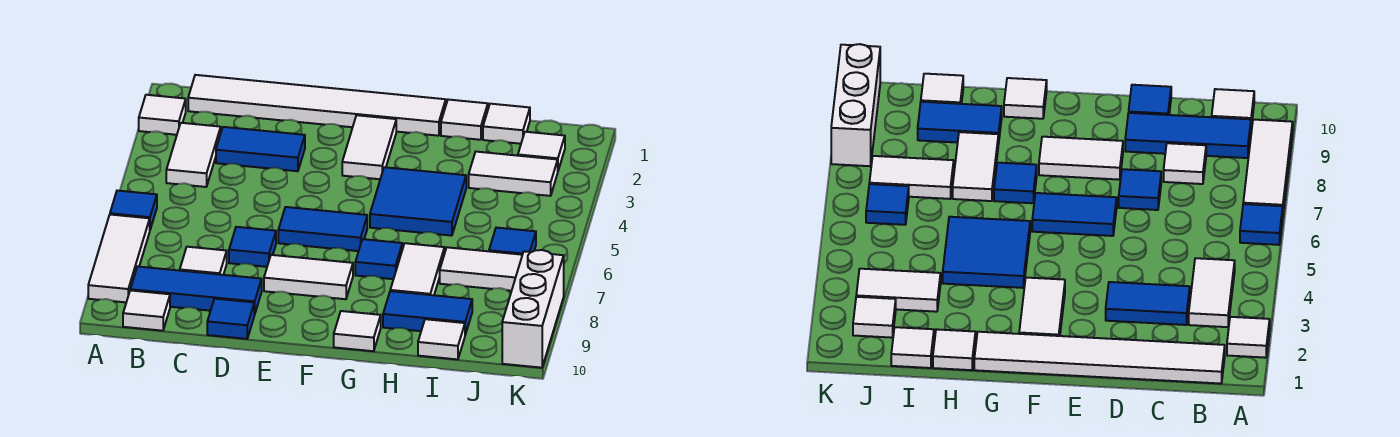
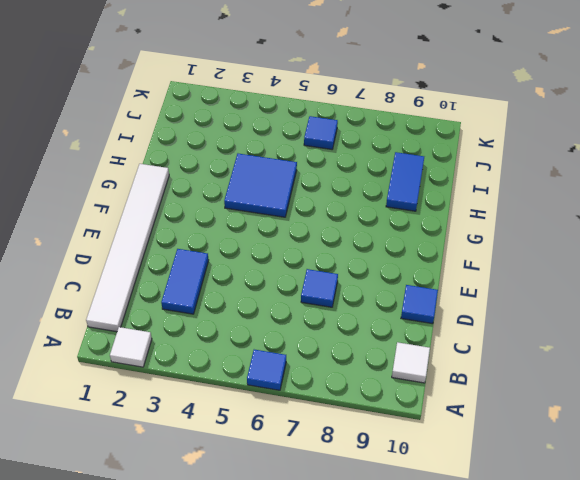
none -> white tile A7:A9 level 1
none -> white tile B3:B4 level 1
none -> blue tile B9:D9 level 1

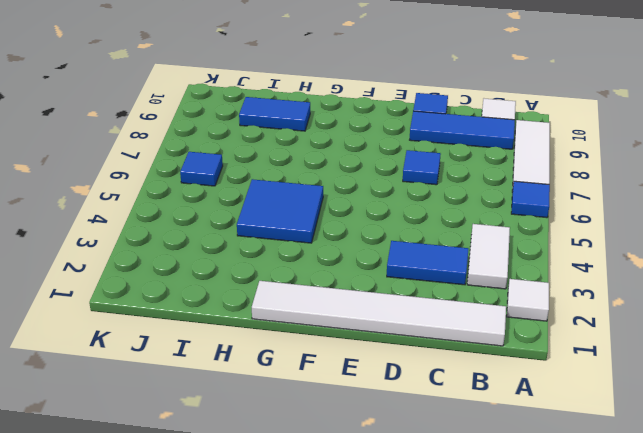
none -> white tile C8 level 1
none -> blue tile E6:F6 level 1
none -> white tile E8:F8 level 1

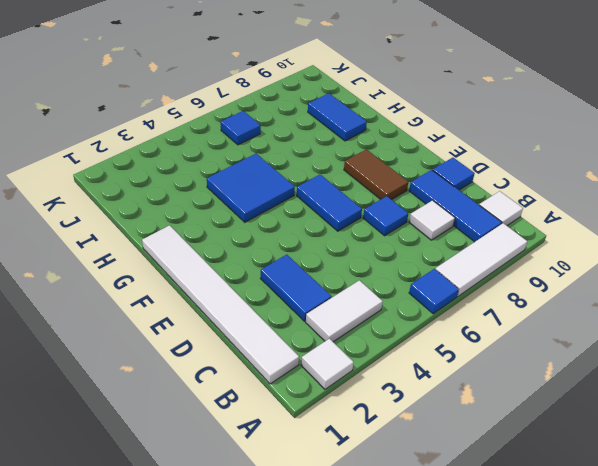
brown tile E8:F8 level 1 -> white tile E8:F8 level 1
none -> white tile F2:F3 level 1
none -> blue tile G7 level 1
none -> white tile G10 level 1

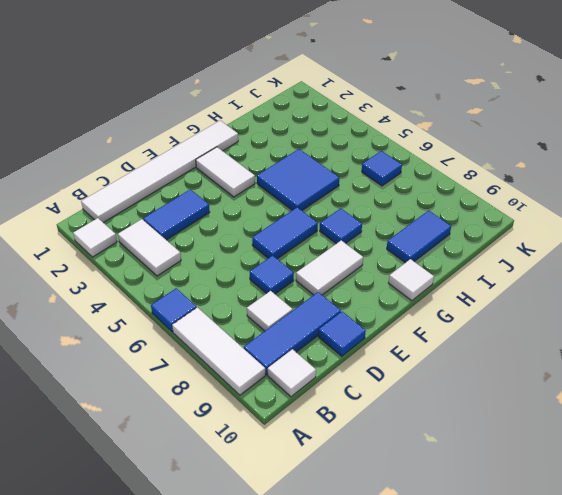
none -> white tile H1 level 1
none -> white tile H7:H8 level 1
none -> white tile I1 level 1

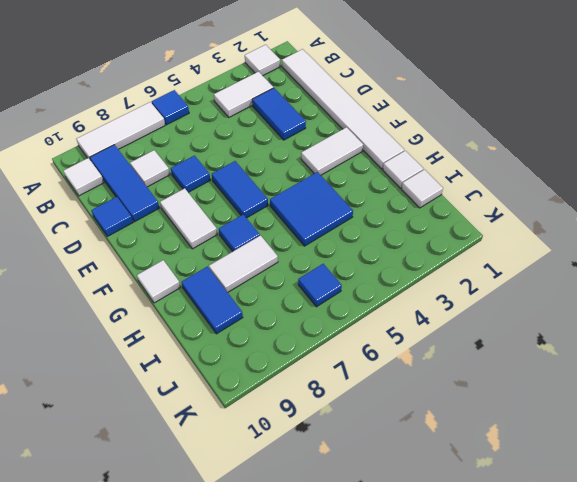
none -> white tile I3:J3 level 1
none -> white tile I7:J7 level 1
none -> white tile I10 level 1

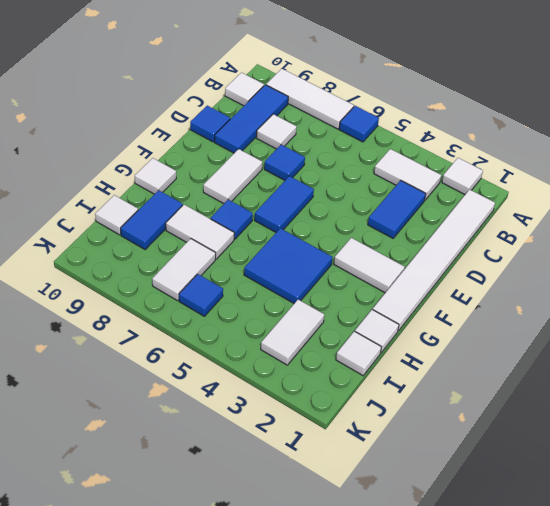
none -> white tile J2 level 1
none -> white brick K8:K10 level 1

